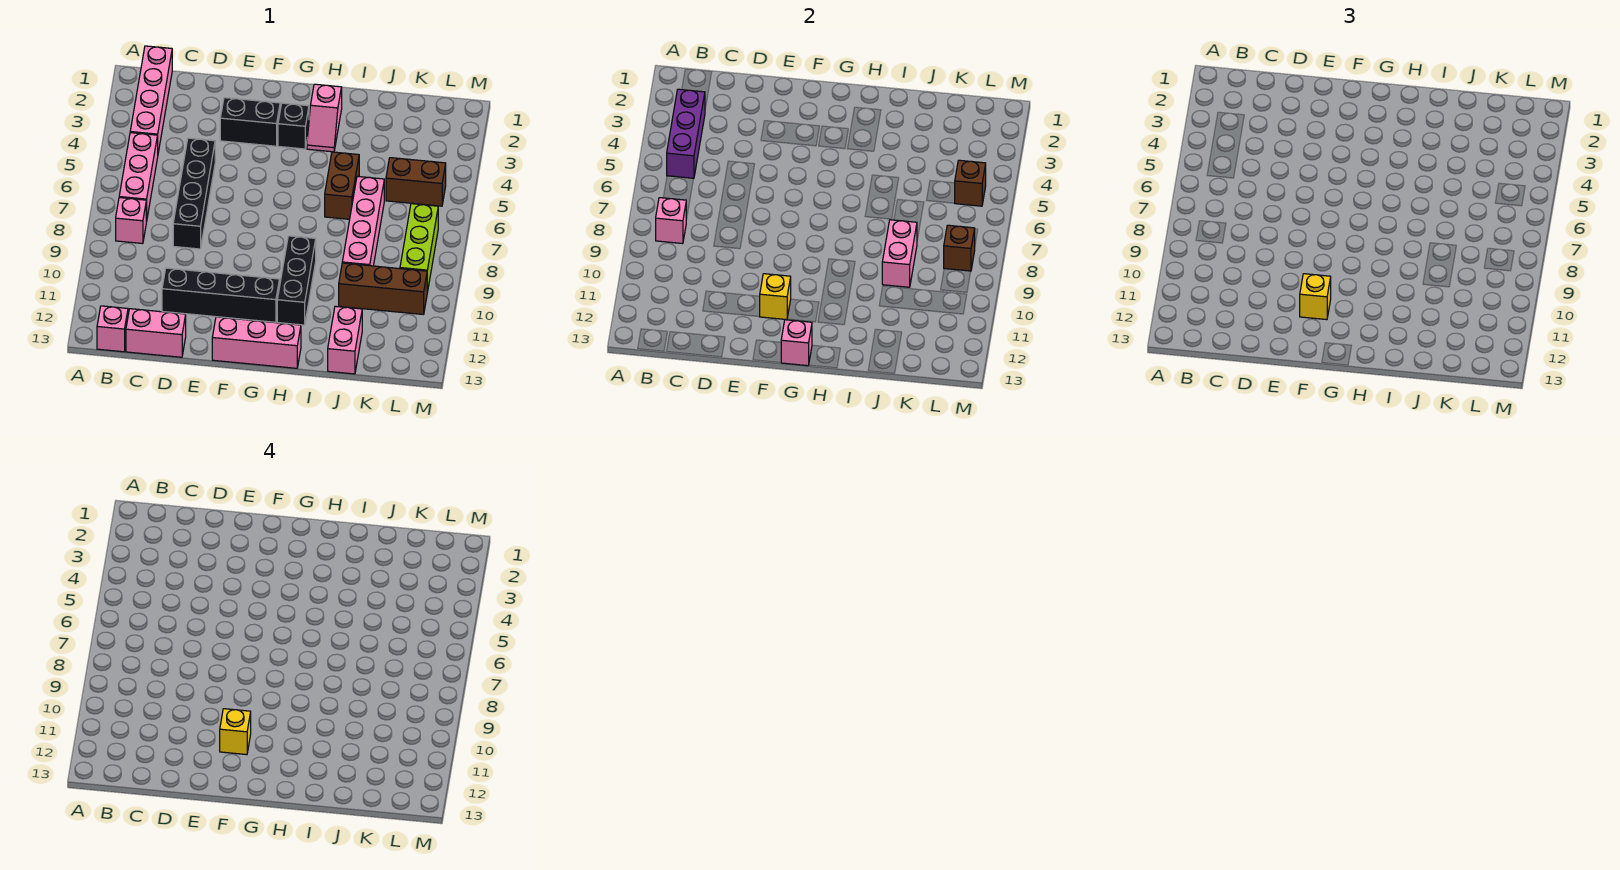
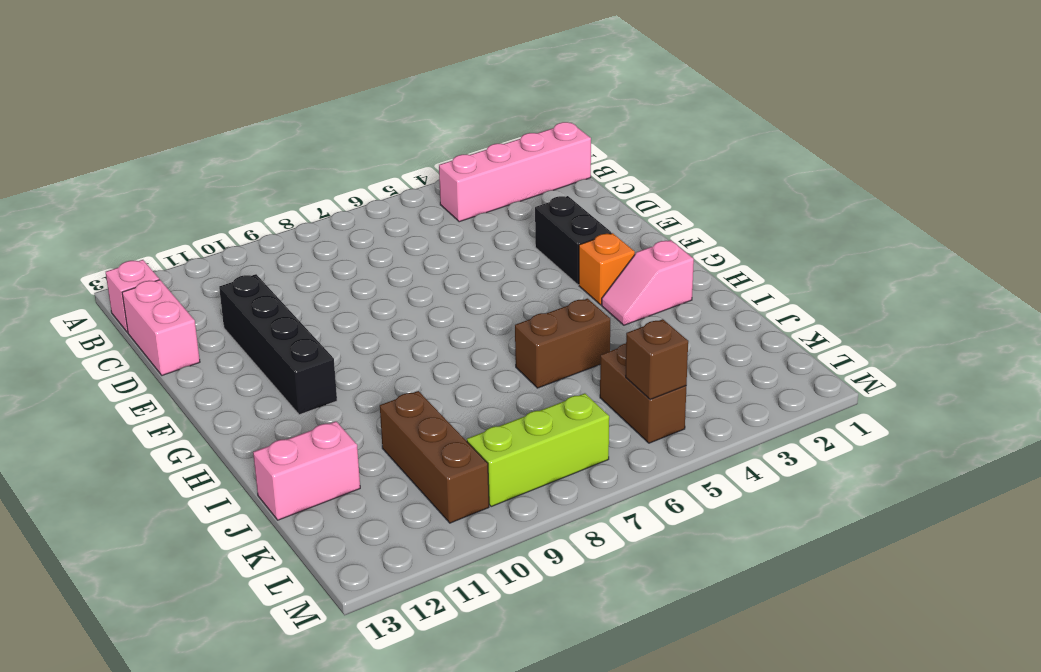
orange brick G3 level 1 -> black brick G3 level 1
none -> pink brick B5:B7 level 1
none -> pink brick B8 level 1
none -> black brick D5:D8 level 1

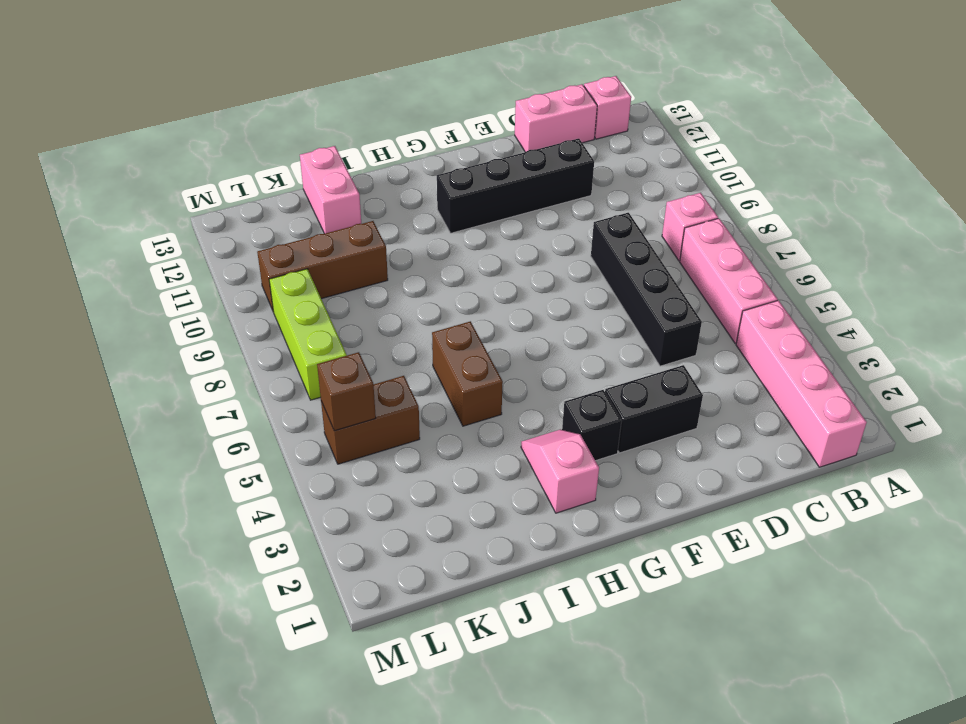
none -> pink brick F13:H13 level 1
none -> black brick H9:H11 level 1
none -> pink brick J6:J9 level 1

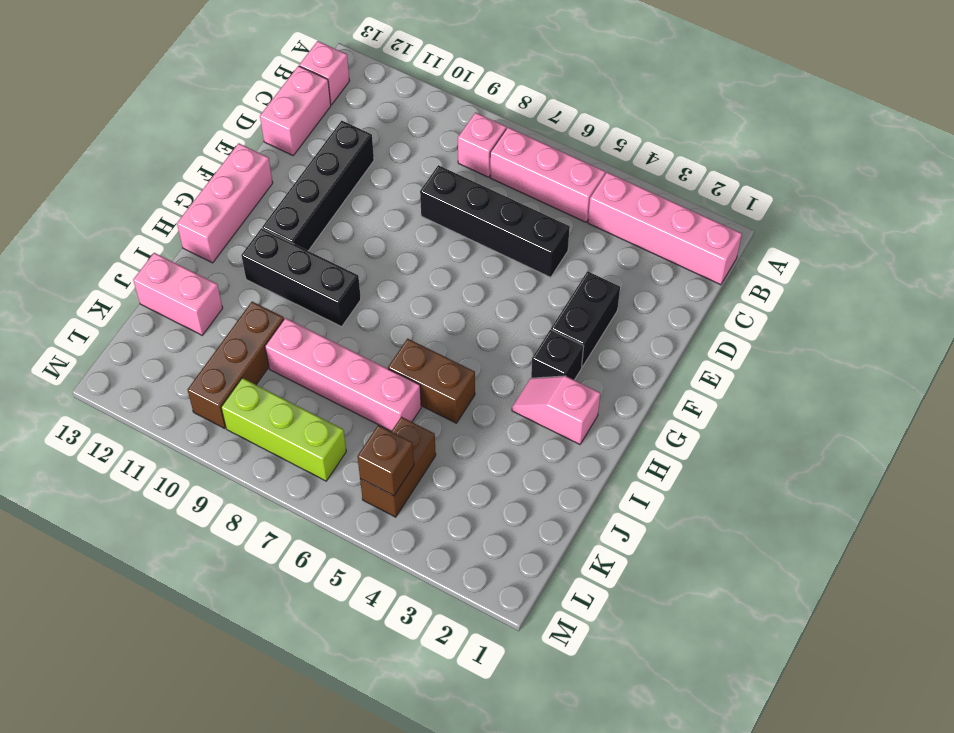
none -> purple brick B3:B5 level 2
none -> pink brick B8 level 2
none -> yellow brick F11 level 2

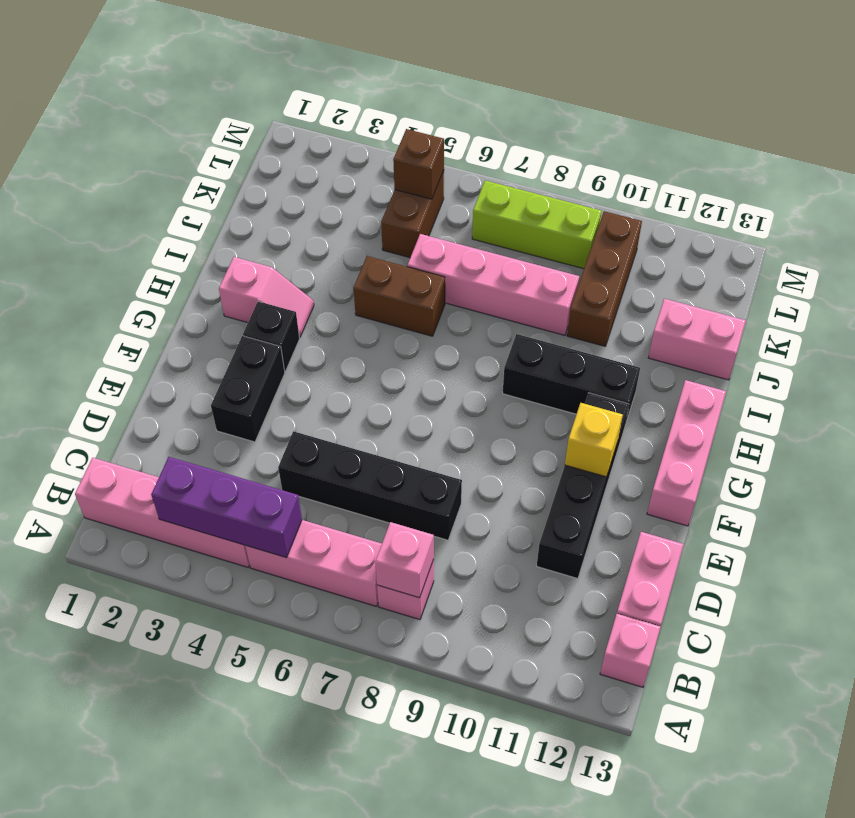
none -> pink brick G13 level 2
none -> pink brick J8:J9 level 2
none -> brown brick L8 level 2

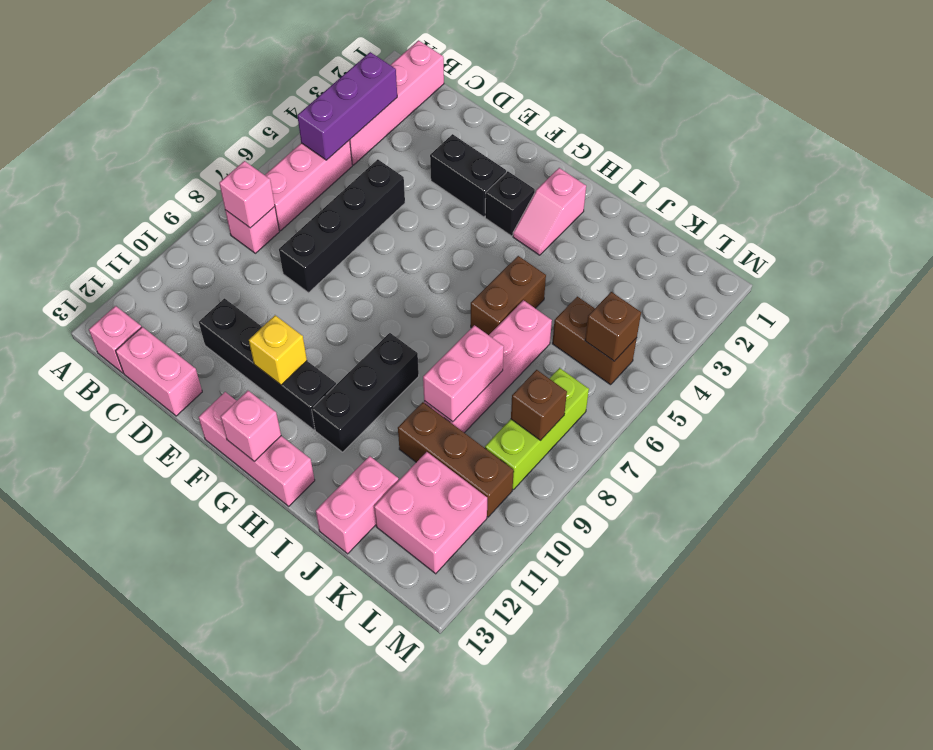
pink brick K11:L12 level 1 -> none
none -> yellow brick F11 level 3
none -> yellow brick F11 level 4

